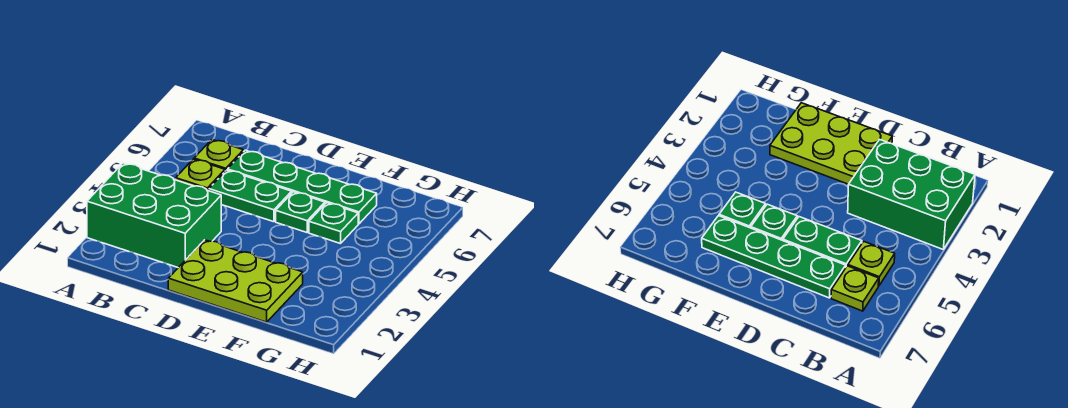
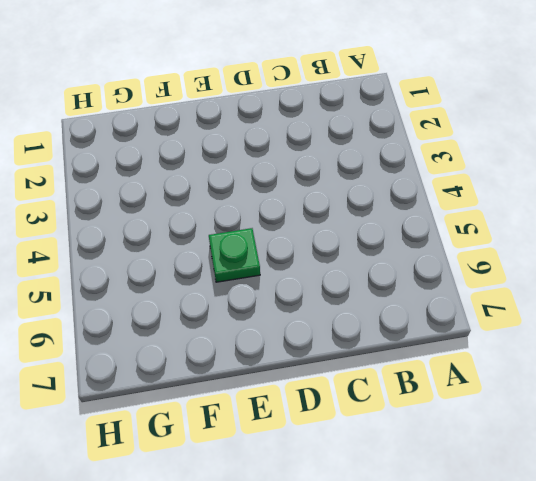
none -> green brick A2:C3 level 1
none -> lime plate B5 level 1

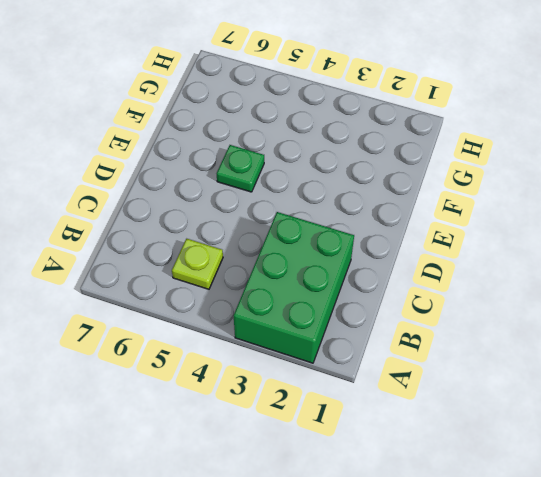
none -> lime plate B6 level 1
none -> green plate C5:D5 level 1

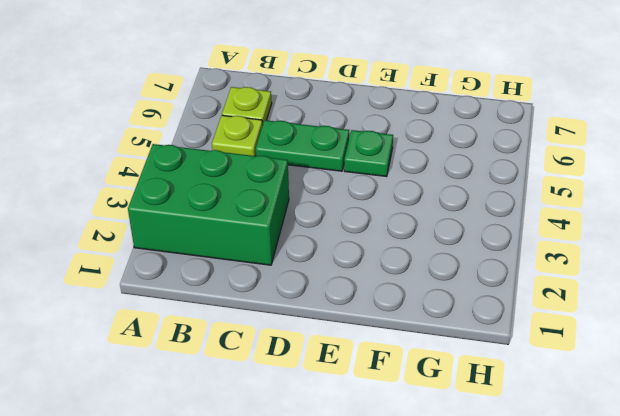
none -> green plate C6:F6 level 1
none -> lime plate D1:F2 level 1

